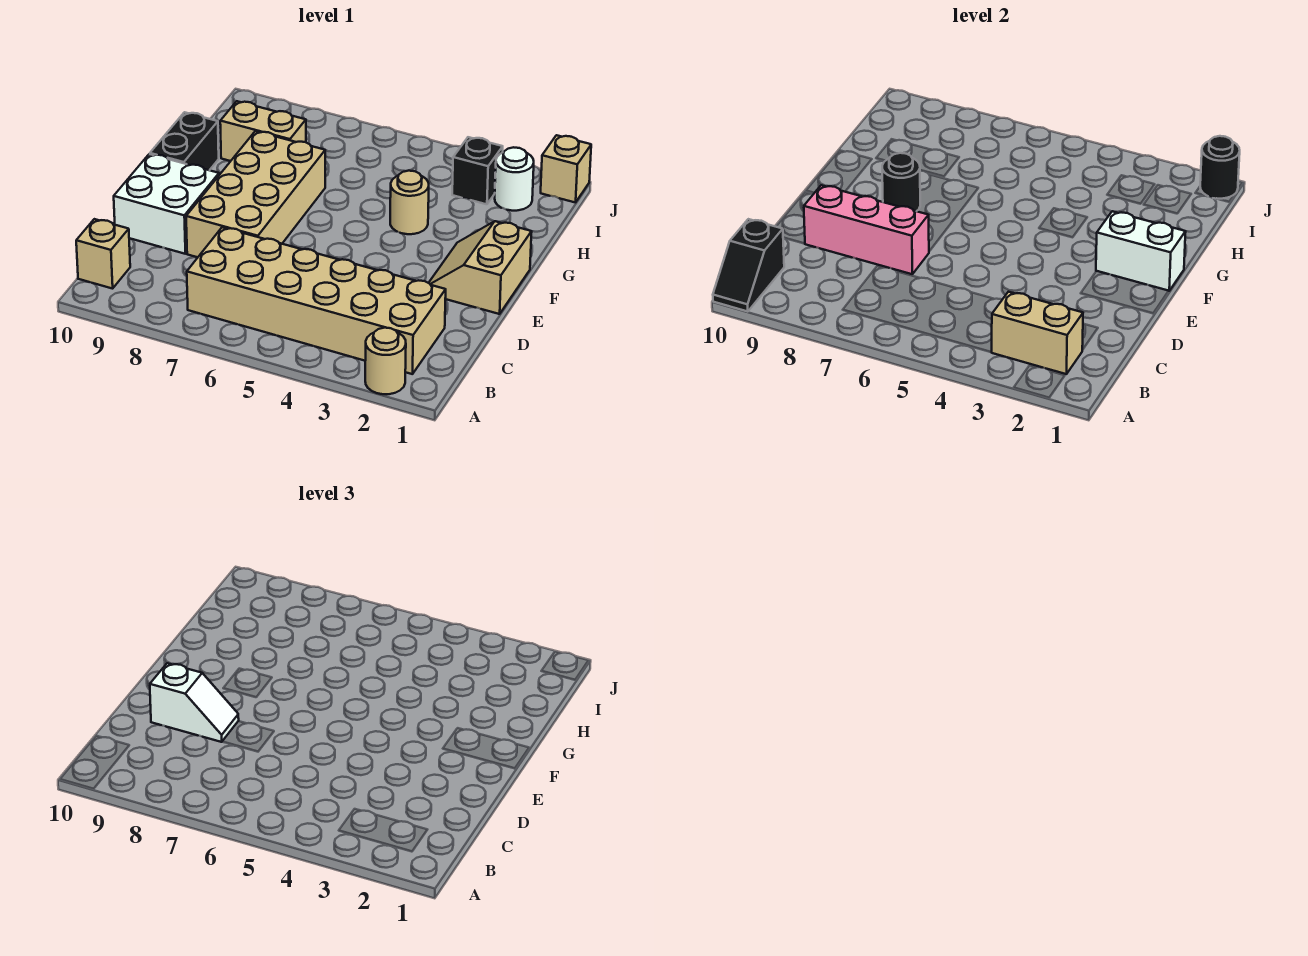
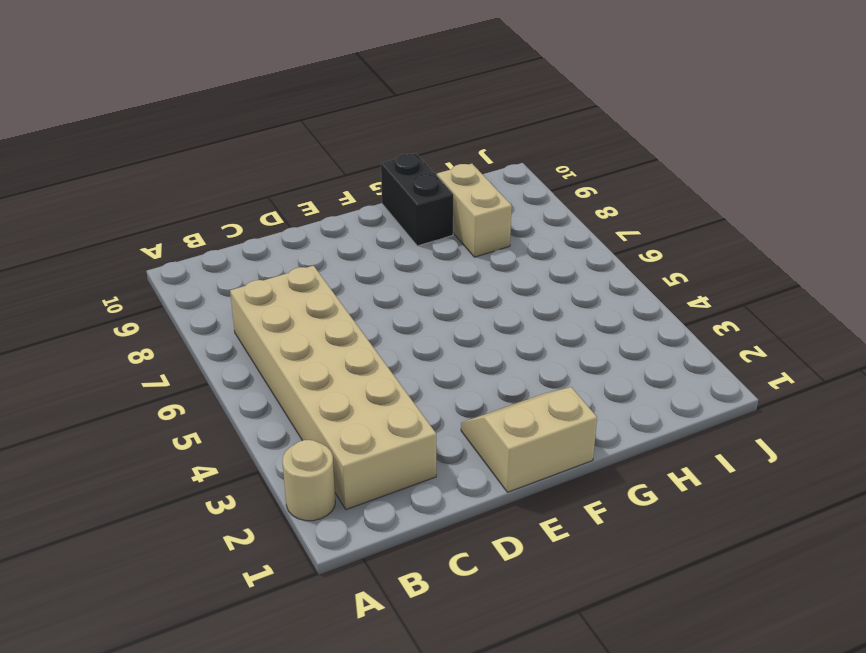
black brick G9:G10 level 1 -> black brick F10:G10 level 1
none -> tan brick B10 level 1
none -> tan brick D7:G8 level 1
none -> white brick D9:E10 level 1

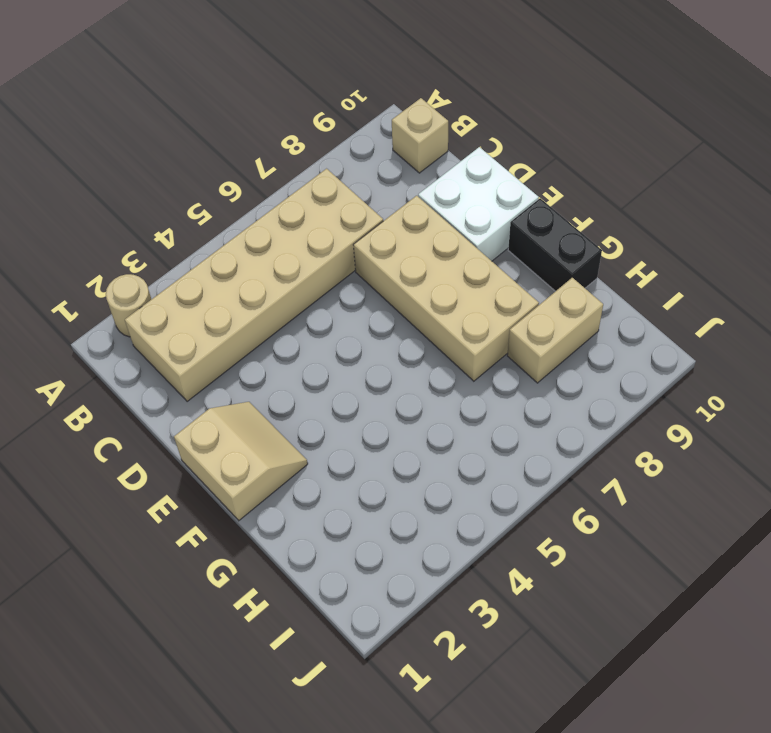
none -> tan round brick G4 level 1
none -> white round brick I2 level 1
none -> black brick I3 level 1

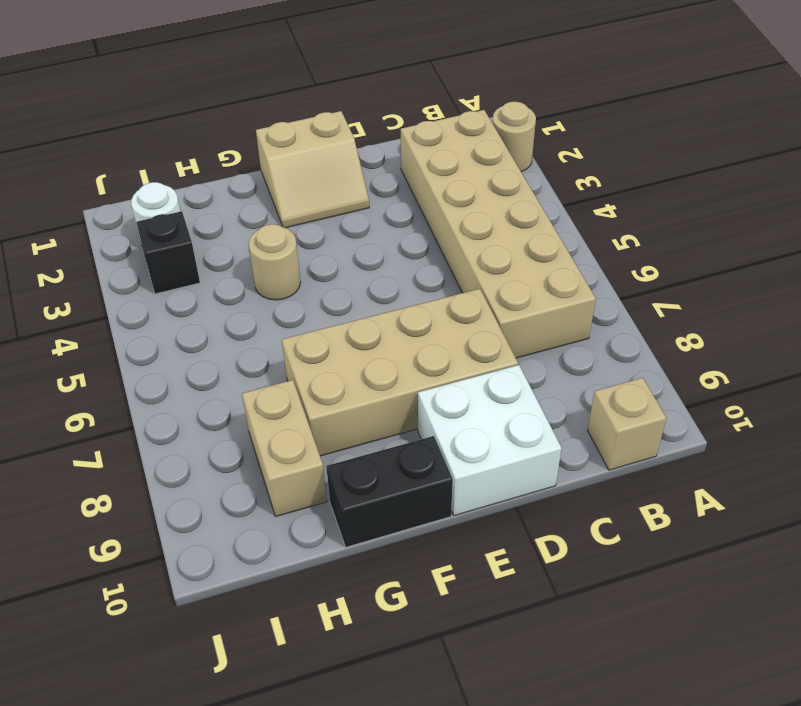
none -> tan brick J1 level 1
none -> black slope A10:B10 level 2 top B
none -> tan brick B2:B3 level 2

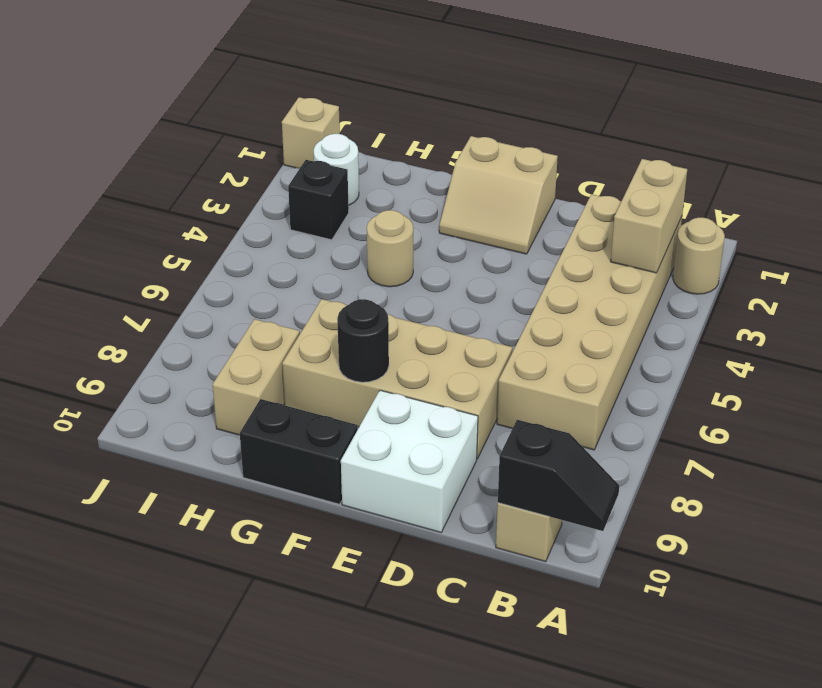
none -> pink brick D7:D9 level 2
none -> white brick F1:F2 level 2
none -> black round brick J1 level 2

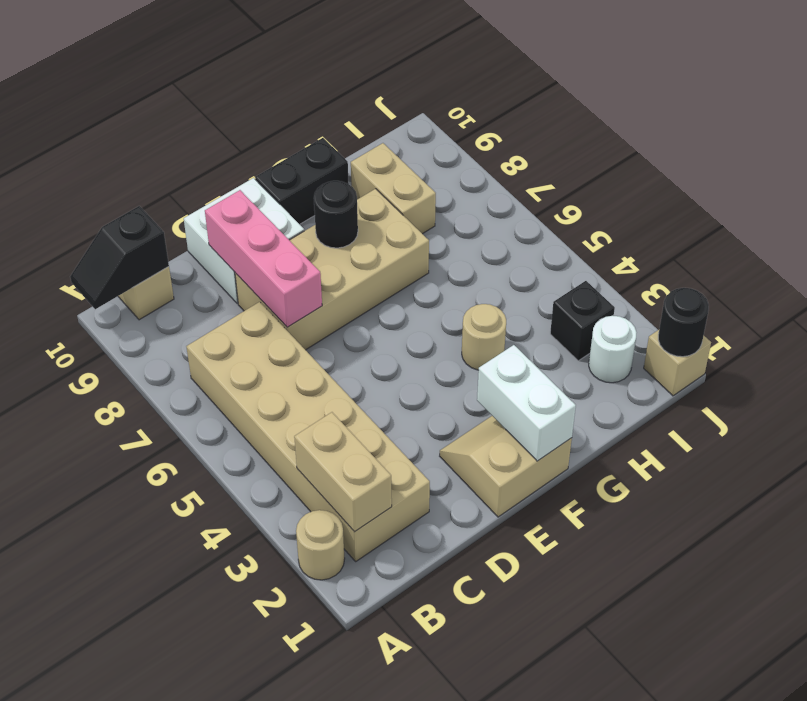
none -> white slope D8:D9 level 3 top 9

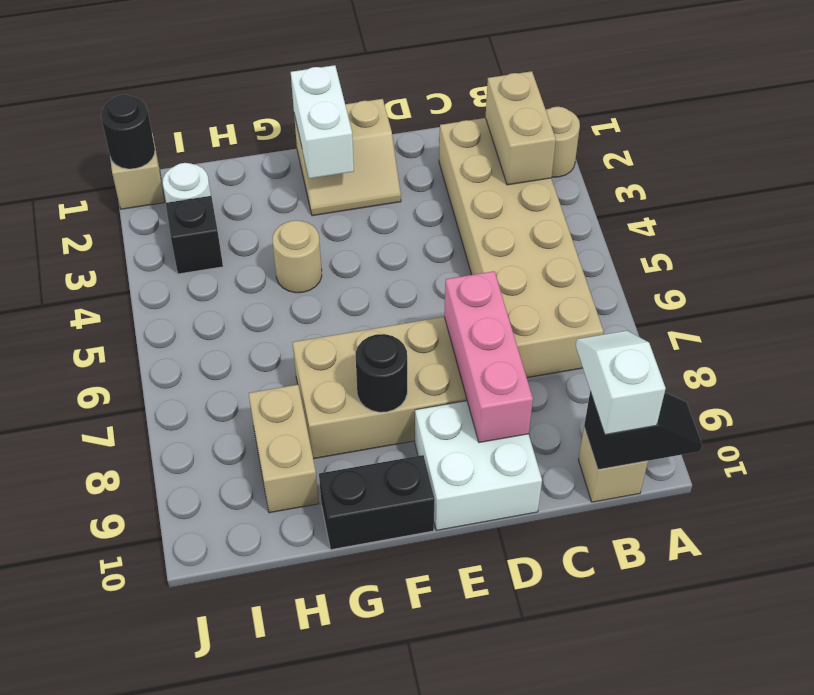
white slope B9:B10 level 3 top 10 -> white slope D8:D9 level 3 top 9

